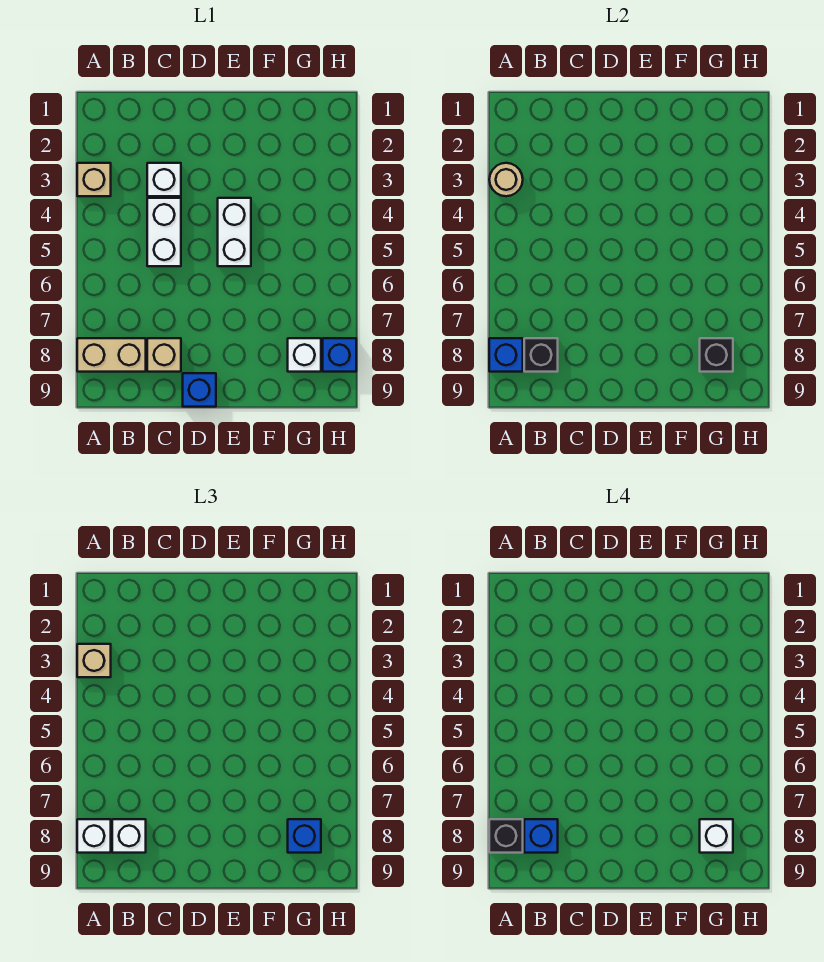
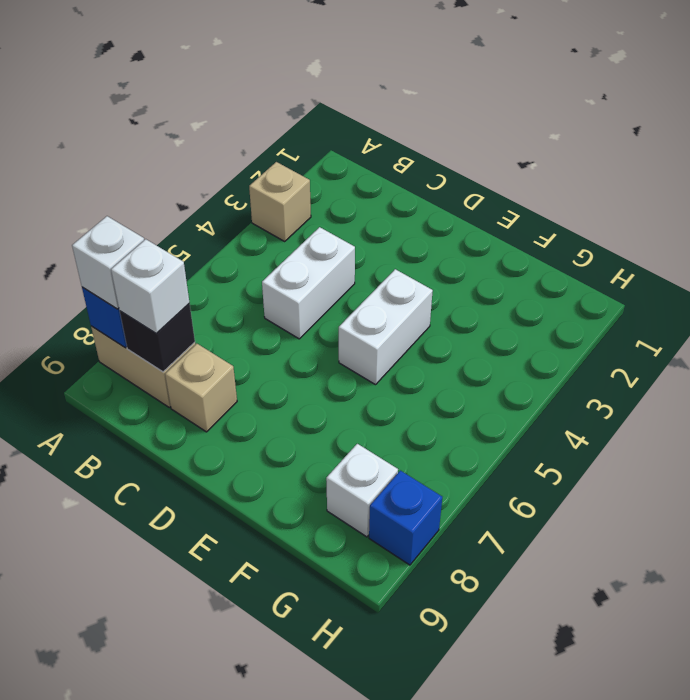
none -> white brick C3 level 1
none -> blue brick D9 level 1
none -> tan round brick A3 level 2

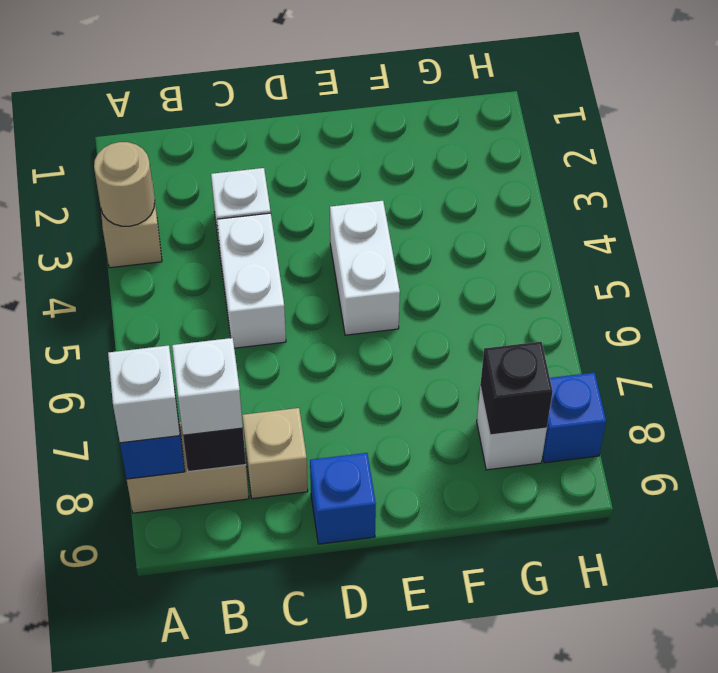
none -> tan brick A3 level 3
none -> blue brick G8 level 3
none -> black brick A8 level 4

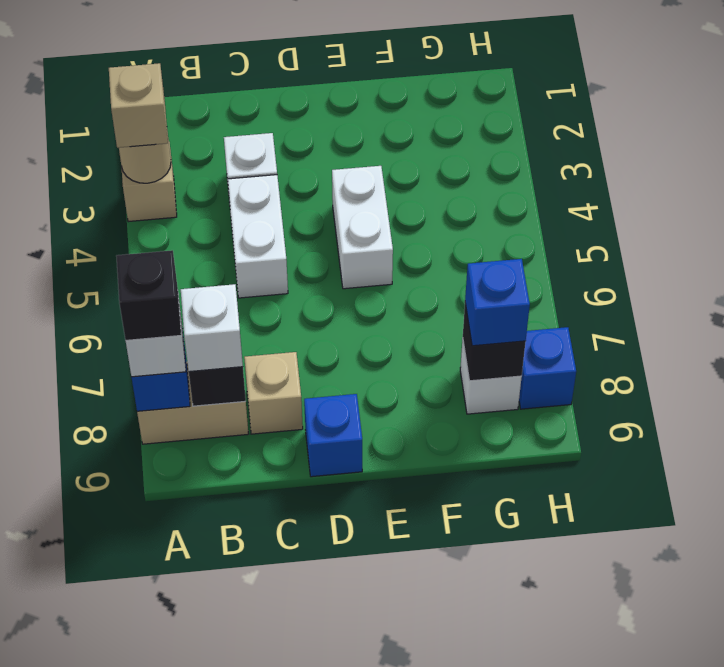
none -> blue brick B8 level 4
none -> white brick G8 level 4

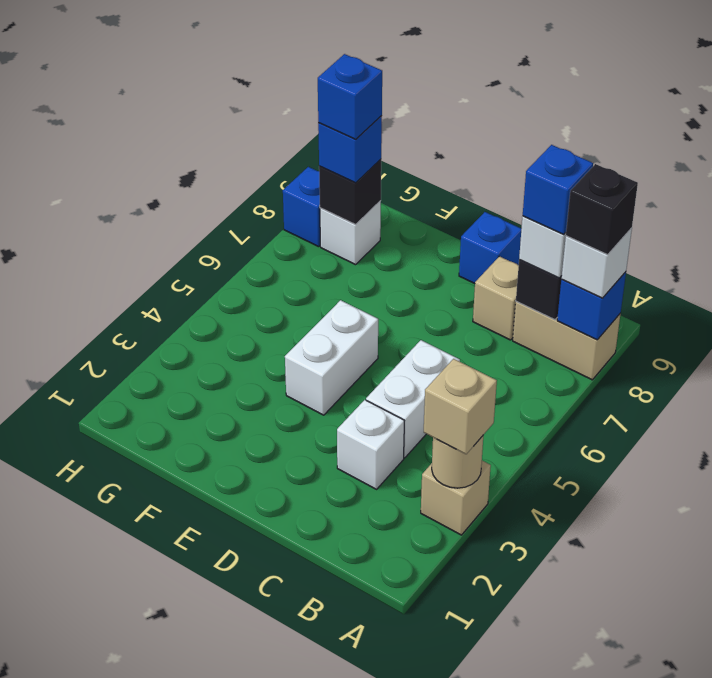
blue brick G8 level 4 -> white brick G8 level 4

